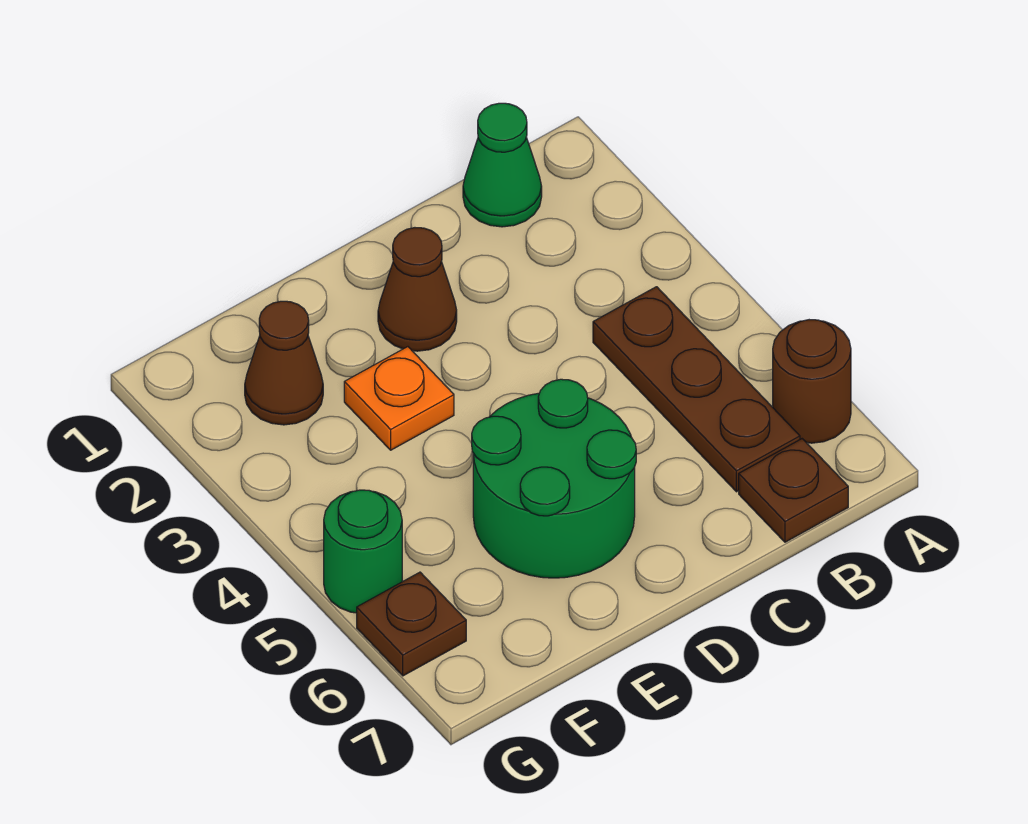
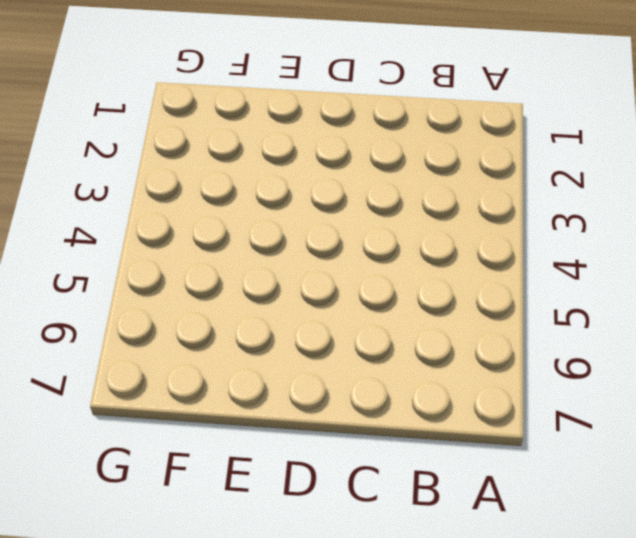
none -> brown round brick A6 level 1
none -> green cone B1 level 1

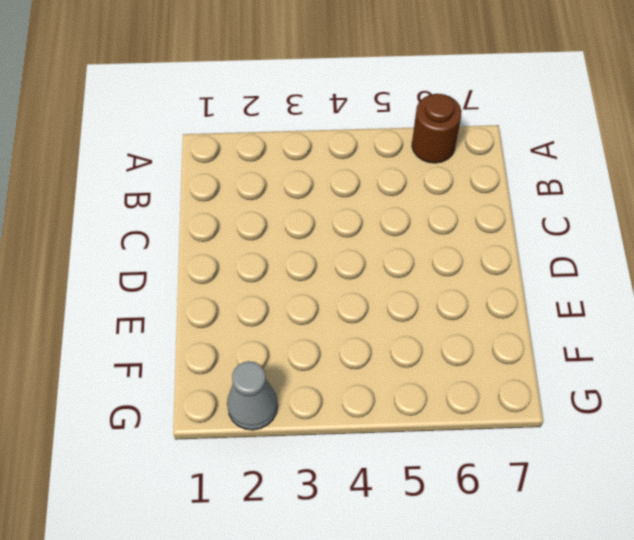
grey cone G2 level 1 -> none
none -> green cone B1 level 1
none -> brown plate B4:B6 level 1

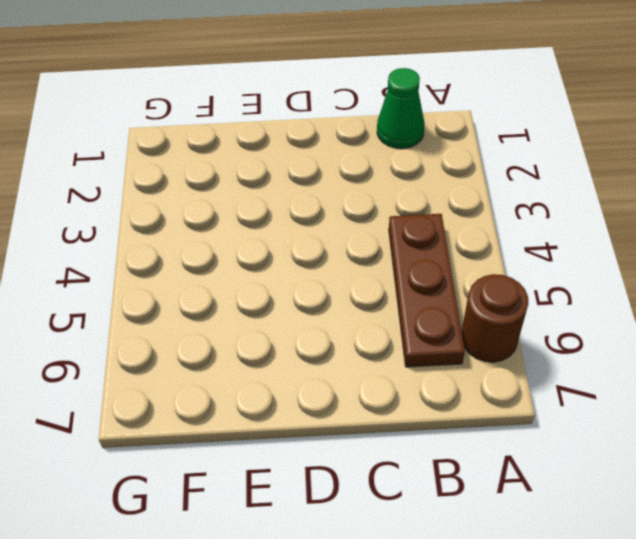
none -> brown plate B7 level 1
none -> brown cone D2 level 1

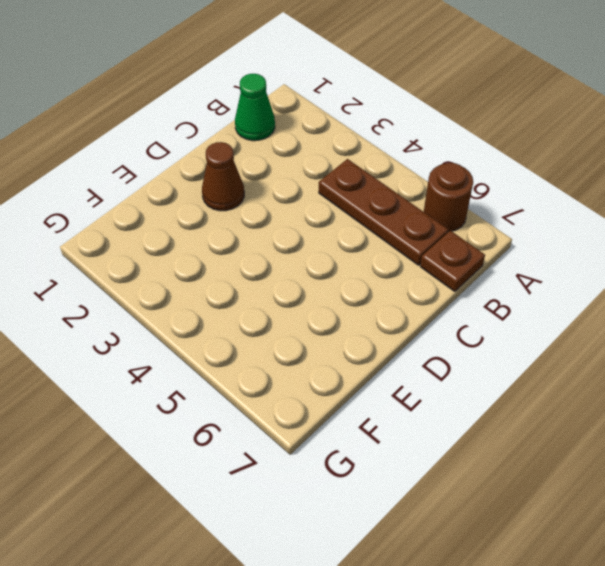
none -> green round brick D5:E6 level 1
none -> orange plate E3 level 1

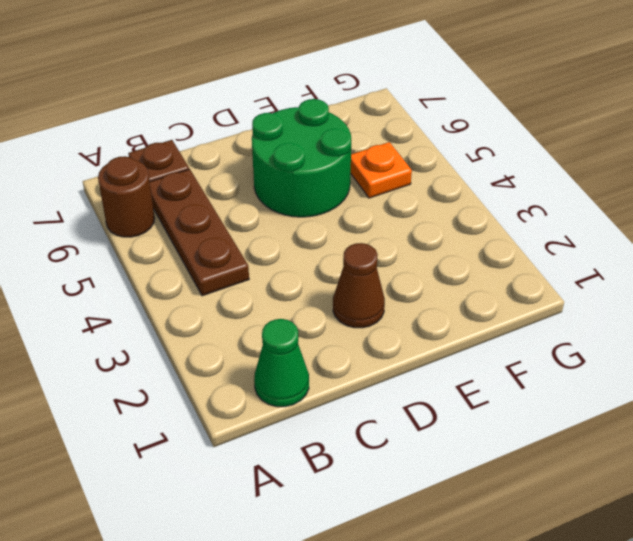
orange plate F5 level 1 -> orange plate E3 level 1
none -> brown cone F2 level 1
none -> green round brick G5 level 1

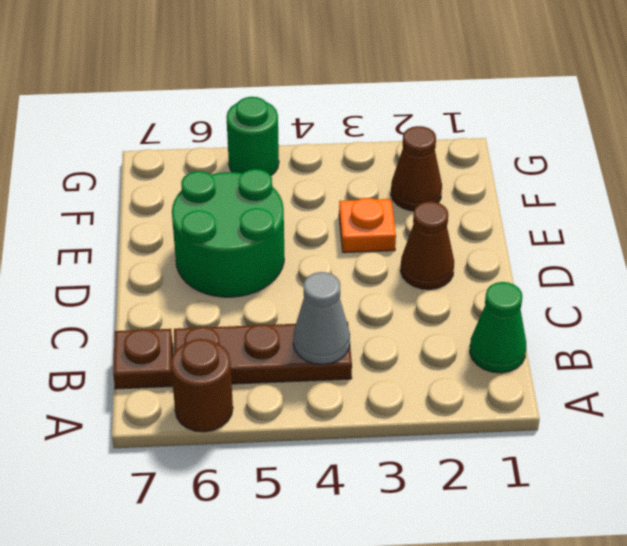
grey cone B4 level 2 -> none
none -> brown plate G6 level 1

